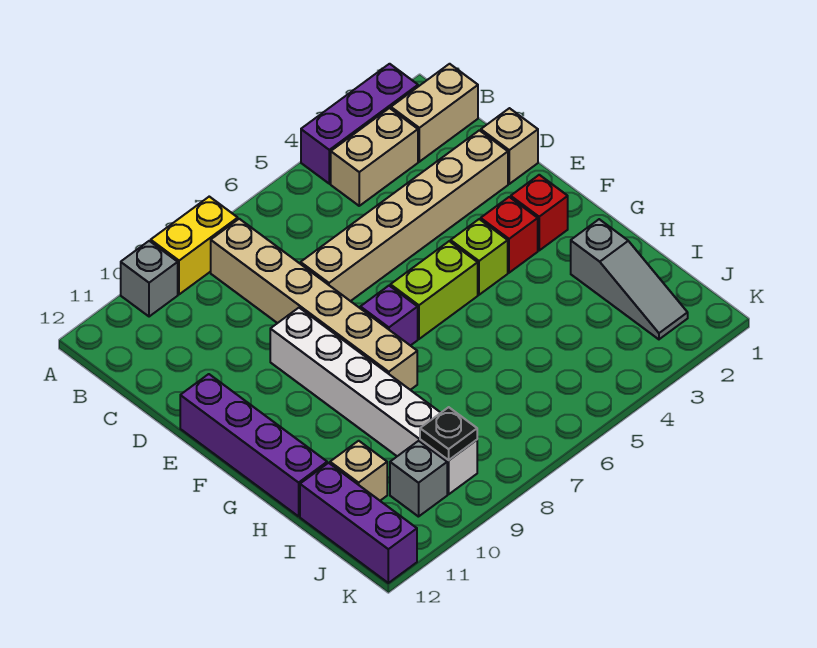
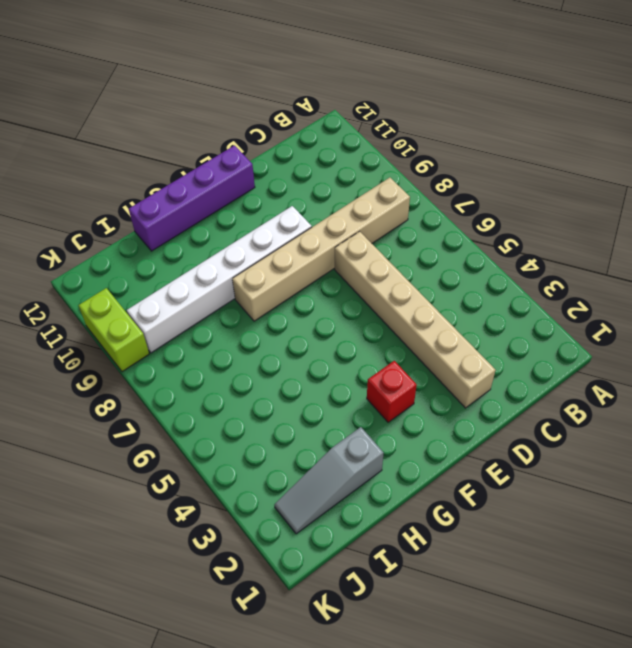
lime brick K9:K10 level 1 -> lime brick F5:F6 level 1
none -> purple brick A2:A4 level 1
none -> yellow brick A8:A9 level 1
none -> grey brick A10 level 1

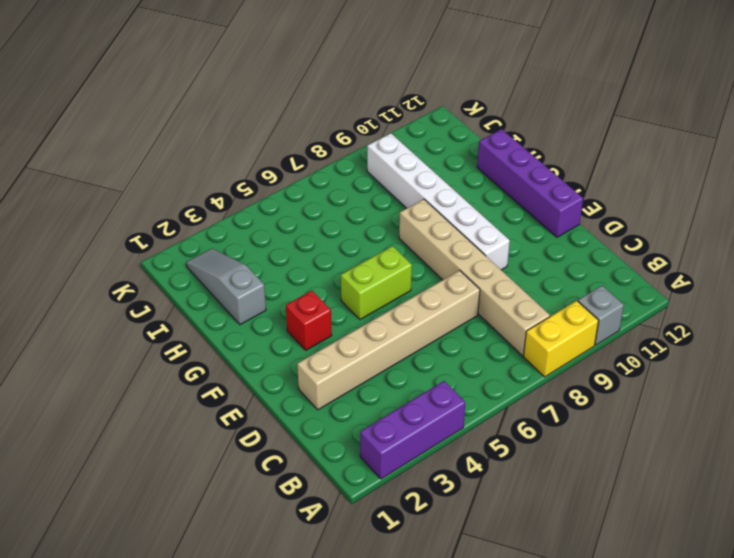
none -> tan brick B1:B2 level 1
none -> tan brick B3:B4 level 1
none -> tan brick D1 level 1

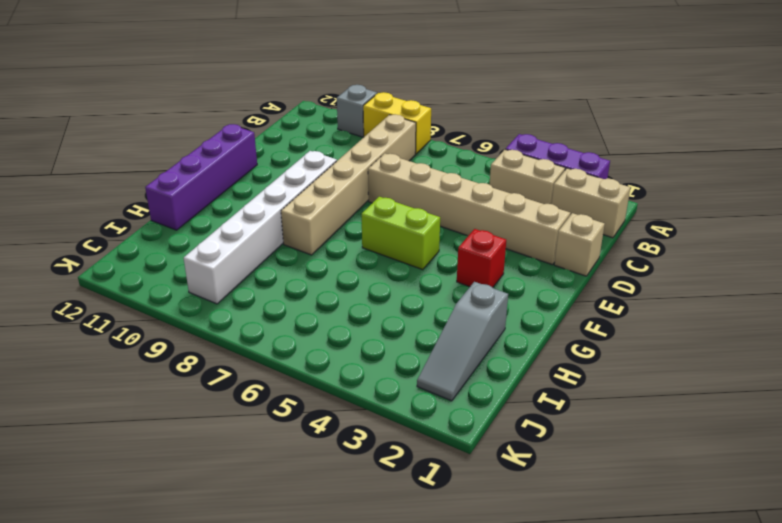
none -> red brick F2 level 1
none -> lime brick F4 level 1
none -> purple brick F7 level 1

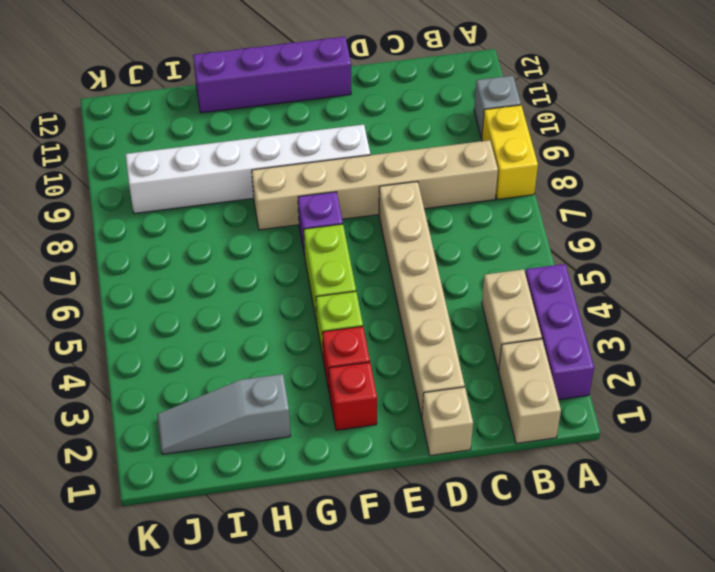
none -> tan brick I11 level 1
none -> purple brick I12:K12 level 1
none -> grey brick J10 level 1

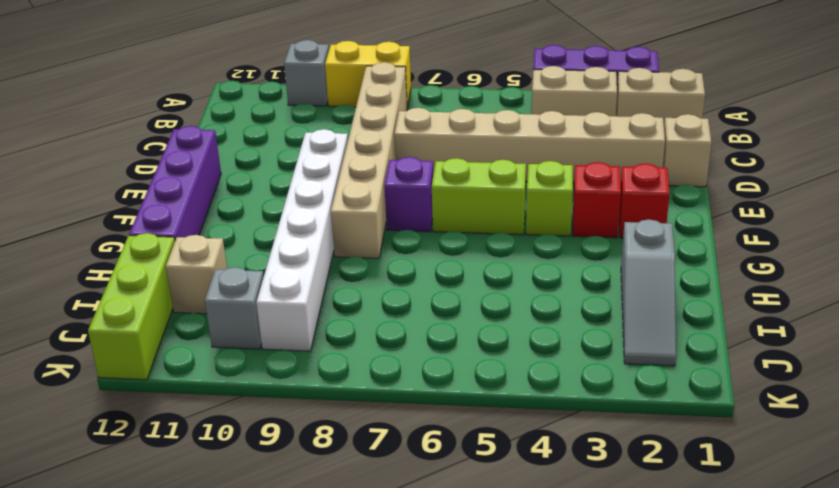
lime brick I12:K12 level 1 -> purple brick I12:K12 level 1
none -> black plate J9 level 2

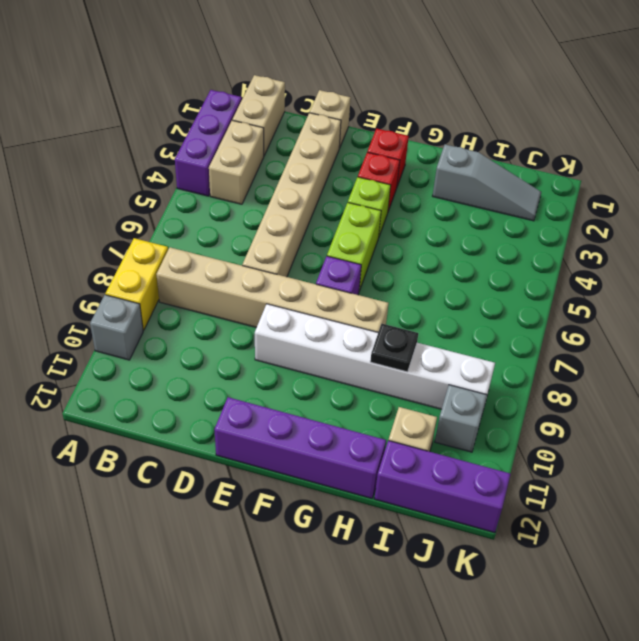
black plate H9 level 2 -> black plate J9 level 2

